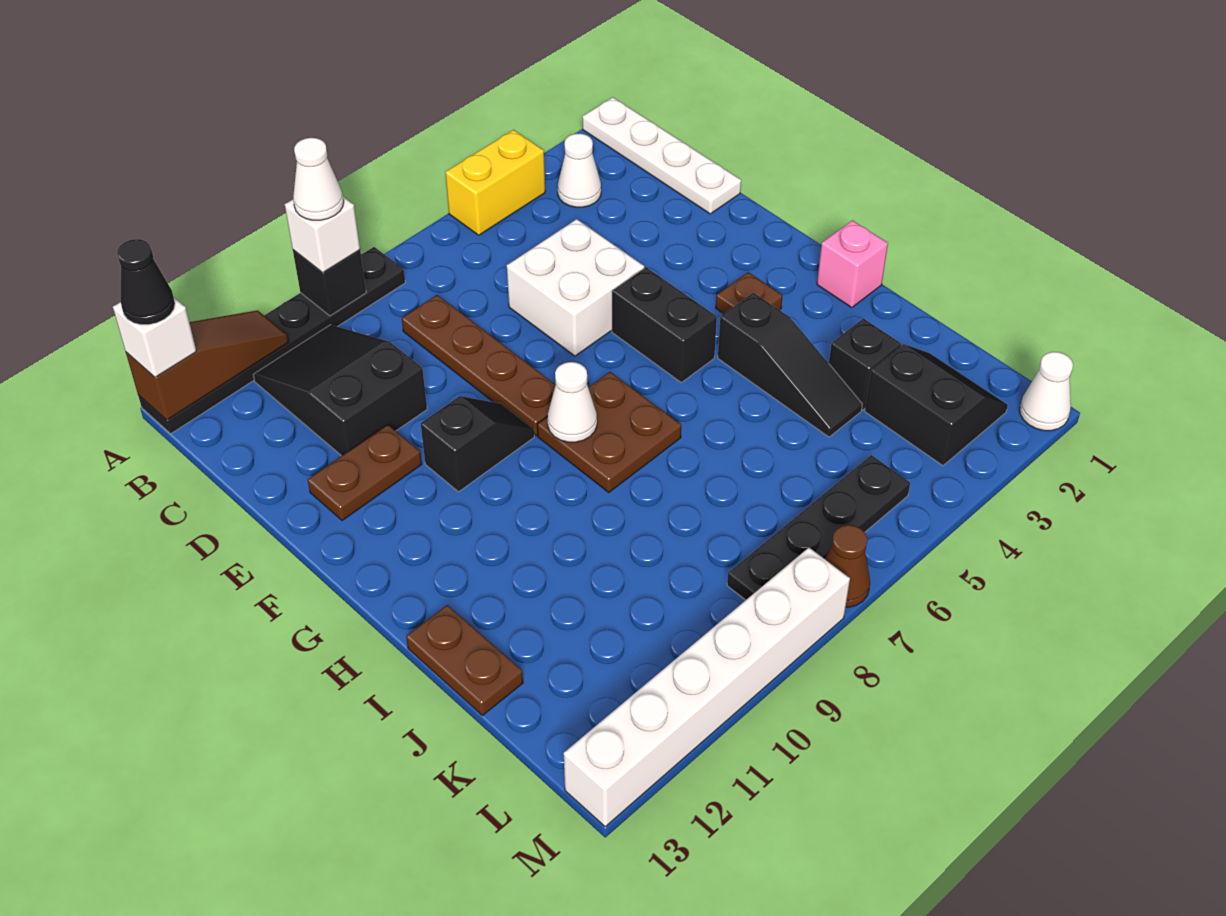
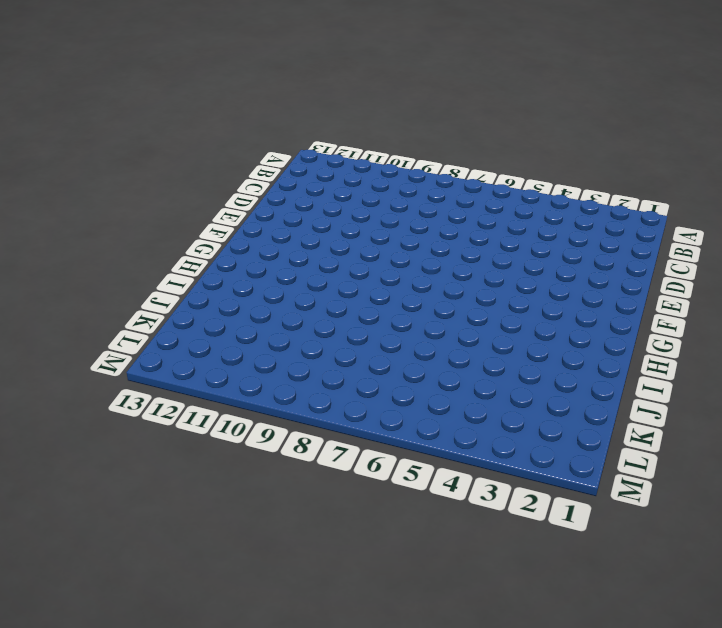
none -> white plate A1:D1 level 1
none -> yellow brick A4:A5 level 1
none -> black plate A8:A13 level 1

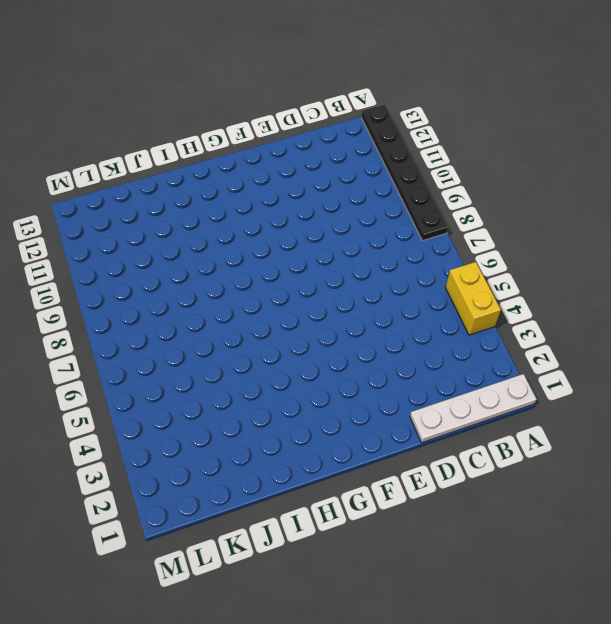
none -> white cone B3 level 1
none -> black slope B10:D11 level 1 top D
none -> brown plate C8:F8 level 1

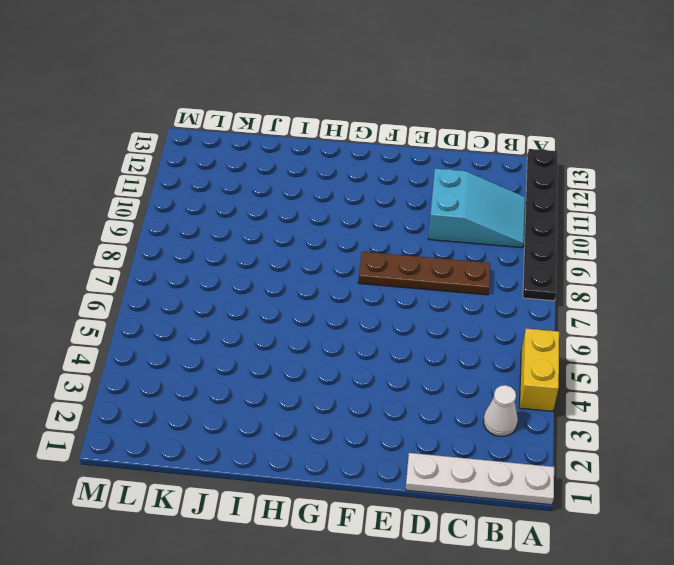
cyan slope B10:D11 level 1 top D -> black slope B10:D11 level 1 top D
none -> white brick D5:E6 level 1
none -> brown plate E11:E12 level 1
none -> black brick F5:G5 level 1

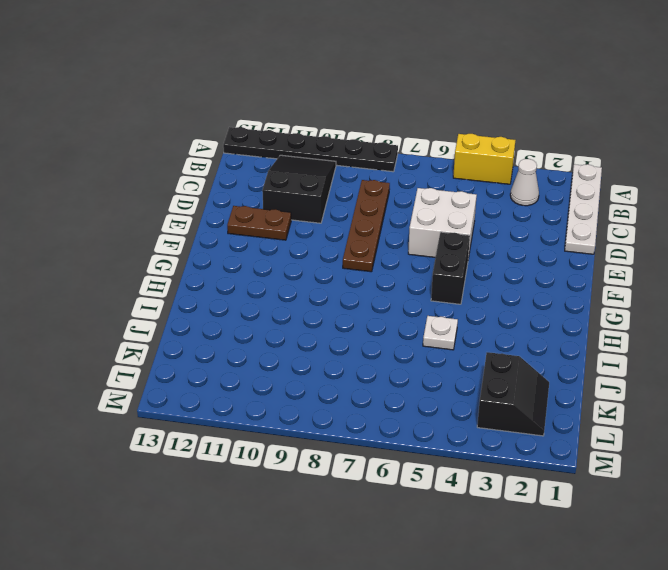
white plate I5 level 1 -> none
none -> black slope F9:F10 level 1 top 10
none -> brown plate G3 level 1
none -> brown plate G7:H8 level 1

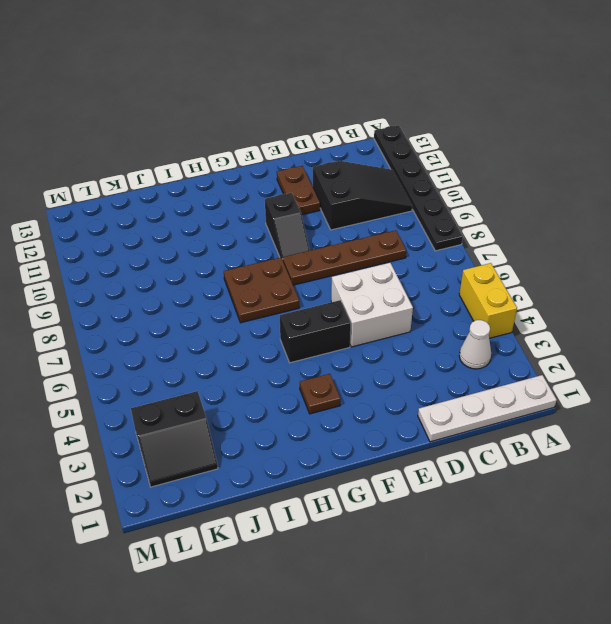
none -> pink brick H1 level 1
none -> black slope H4:J4 level 1 top H
none -> brown plate I13:J13 level 1

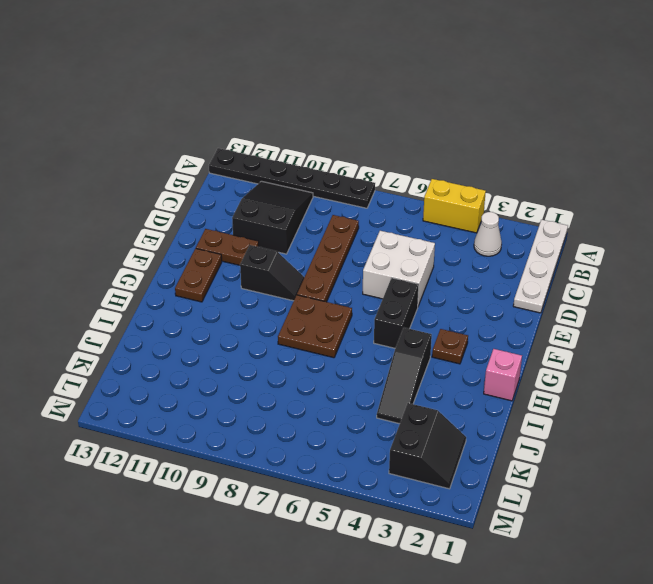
brown plate F12:G12 level 1 -> brown plate I13:J13 level 1
none -> black brick J3 level 1
none -> black plate L5:L8 level 1
none -> white cone M1 level 1

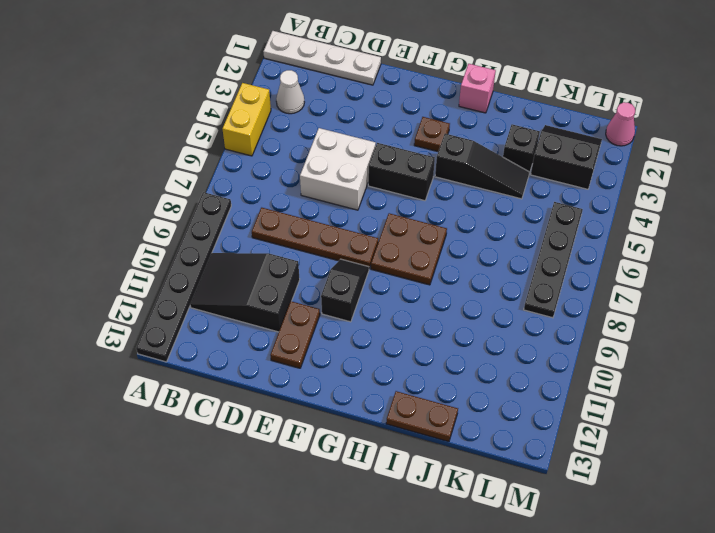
pink cone M1 level 1 -> white cone M1 level 1
none -> brown cone M7 level 1
none -> white brick M8:M13 level 1
none -> black brick A9 level 2

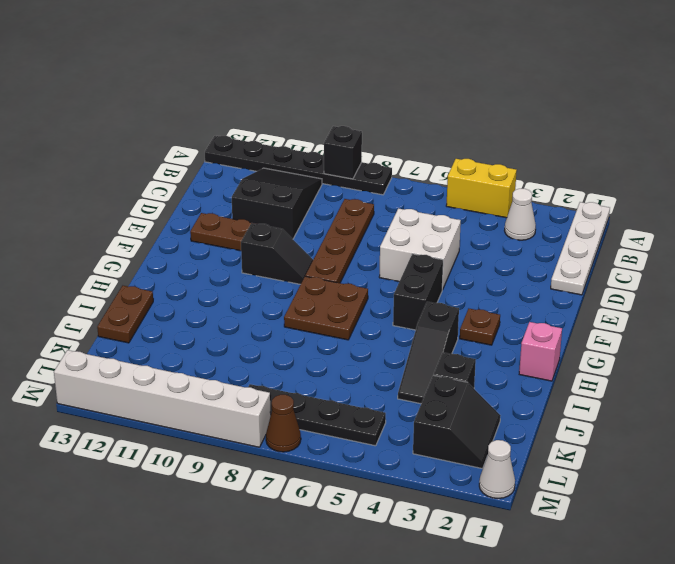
none -> brown slope A11:A13 level 2 top 13
none -> white cone G8 level 2
none -> white brick A9 level 3

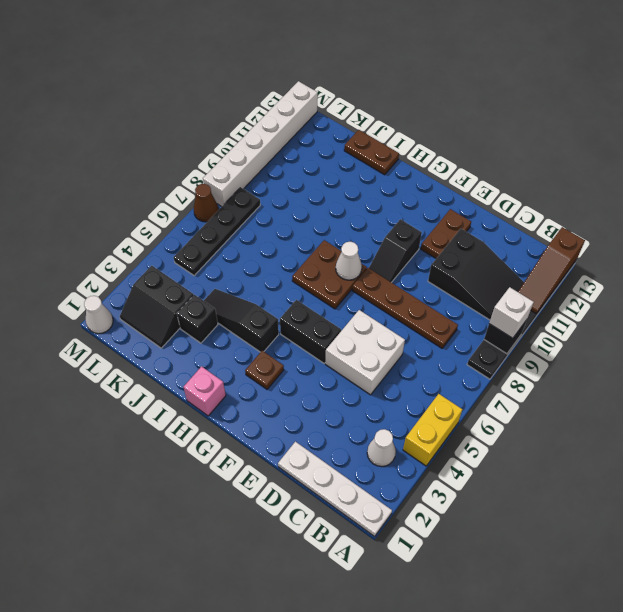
none -> white brick A13 level 3
none -> white cone A9 level 4
none -> black cone A13 level 4

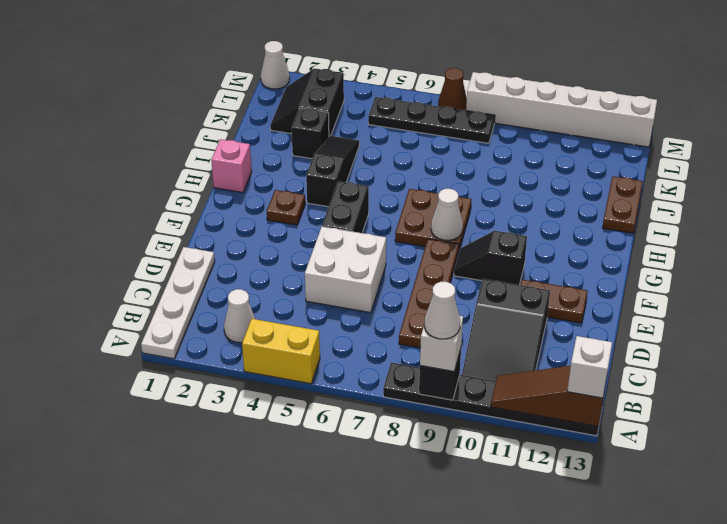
none -> black cone A13 level 4

